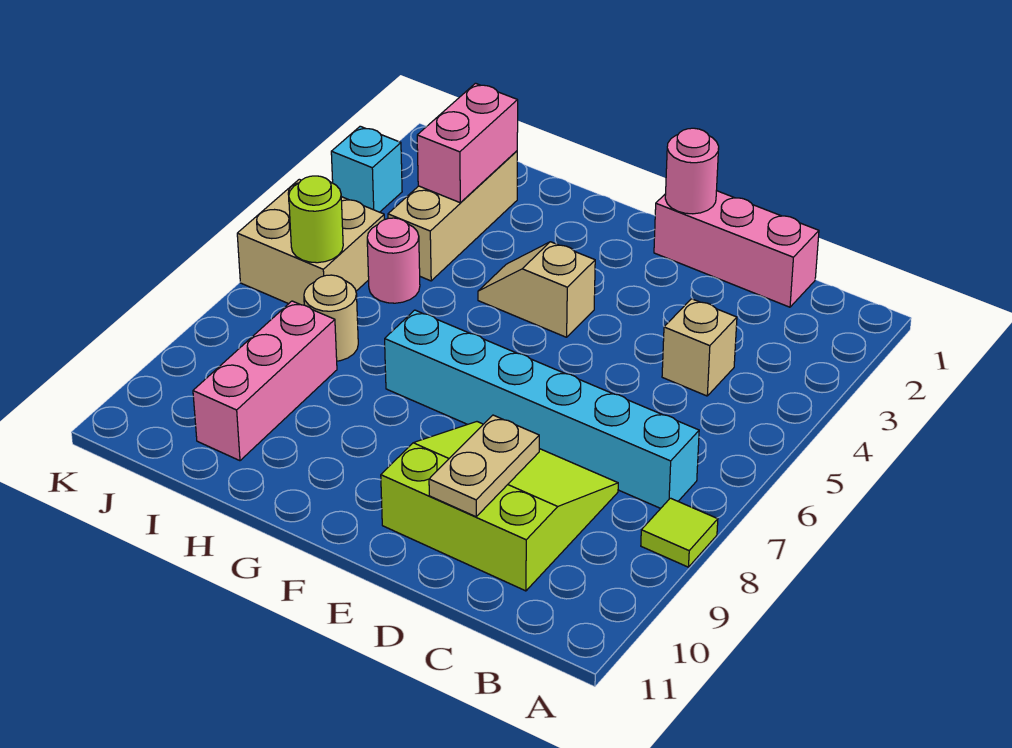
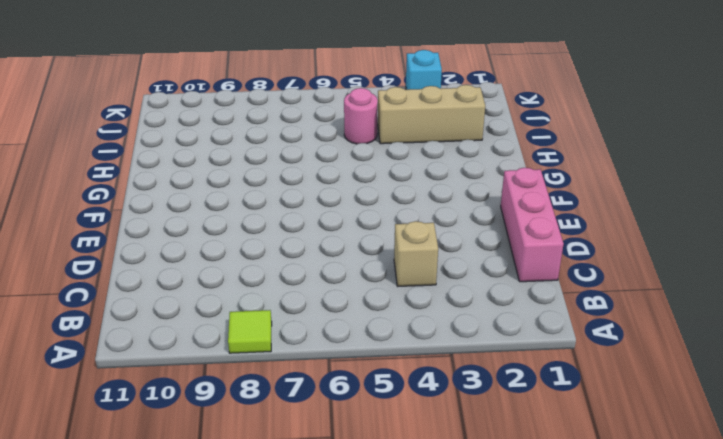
none -> cyan brick B7:G7 level 1
none -> lime slope C8:E10 level 1 top 10
none -> tan slope F4:G4 level 1 top F

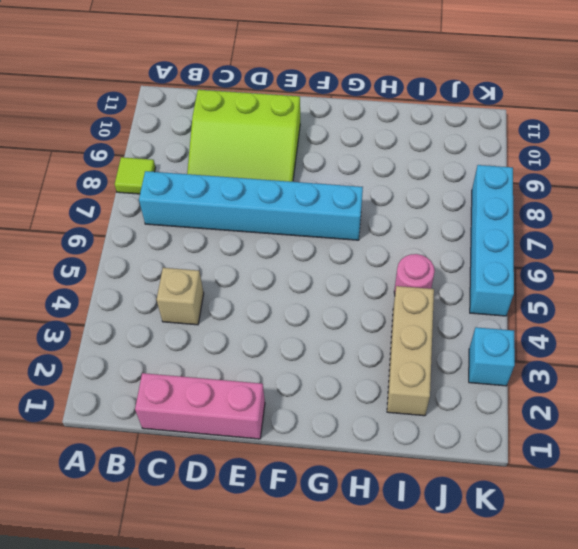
cyan brick K5:K8 level 1 -> tan brick J5:K6 level 1
none -> tan slope F4:G4 level 1 top F
none -> tan round brick I7 level 1
none -> pink brick I8:I10 level 1

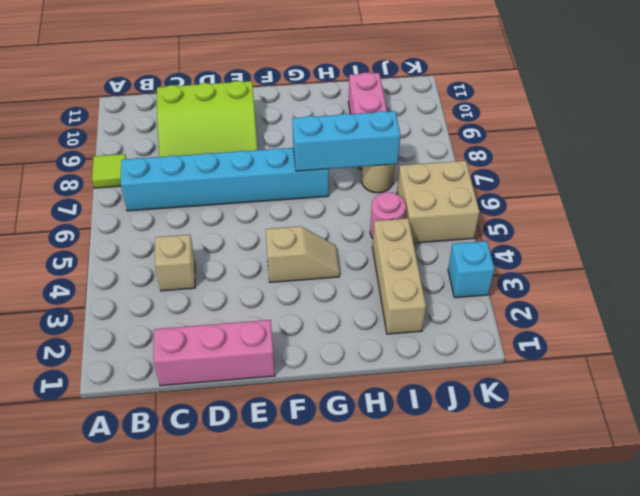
cyan brick G7:I7 level 2 -> none
none -> tan plate D9:D10 level 2
none -> pink round brick E1 level 2
none -> pink brick I2:I3 level 2

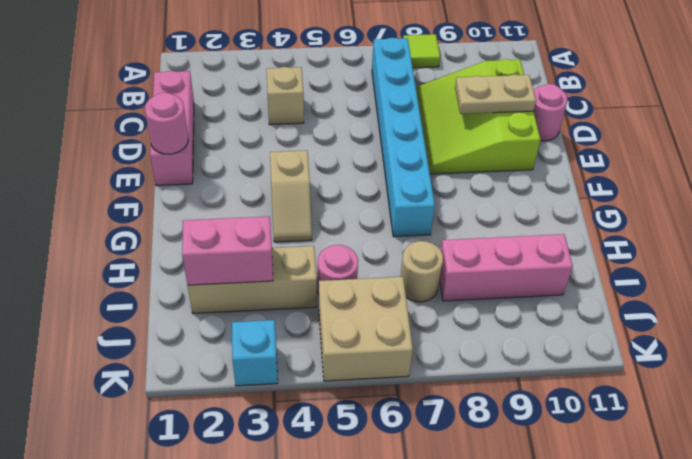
pink round brick D11 level 1 -> none
none -> lime round brick J6 level 2

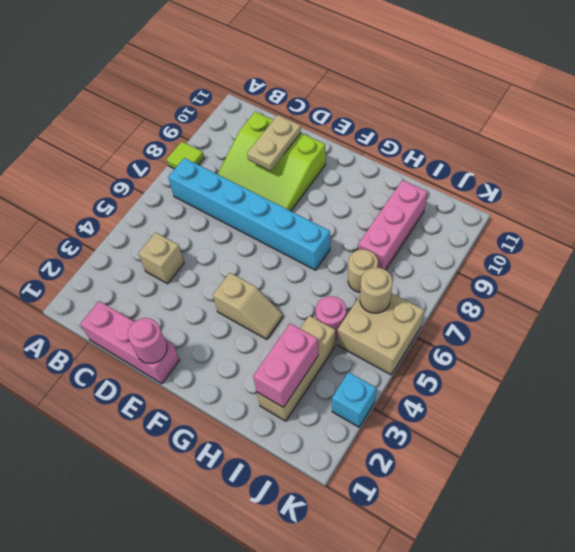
tan round brick J6 level 2 -> lime round brick J6 level 2

